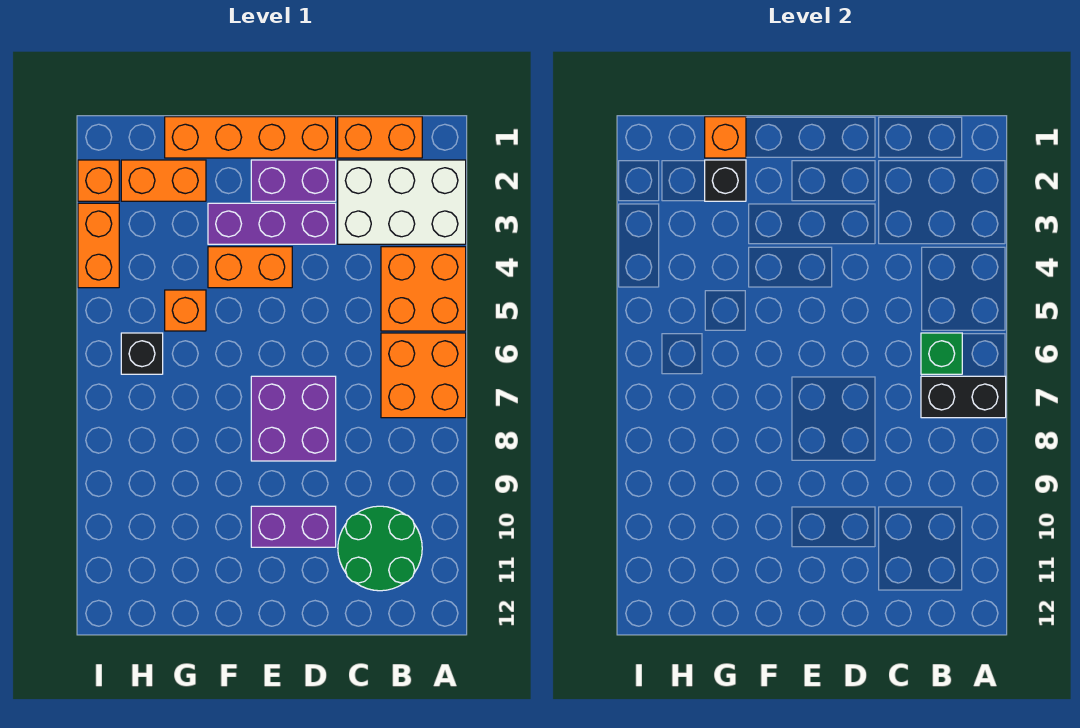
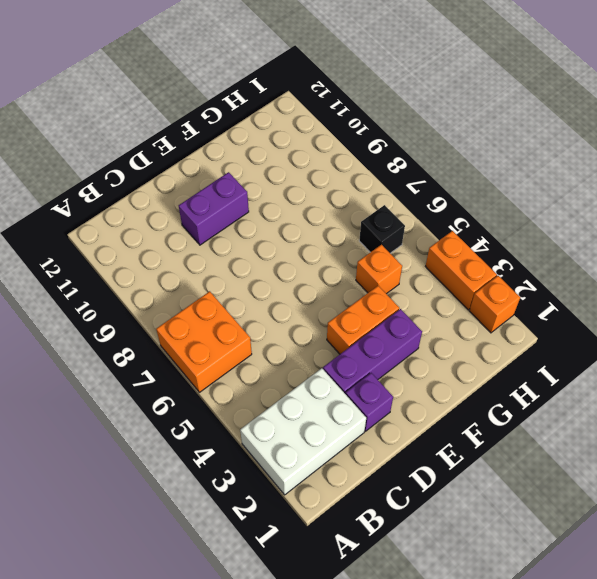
purple brick D2 level 1 -> purple brick D2:E2 level 1
none -> orange brick A4:B5 level 1
none -> orange brick B1:C1 level 1
none -> green round brick B10:C11 level 1

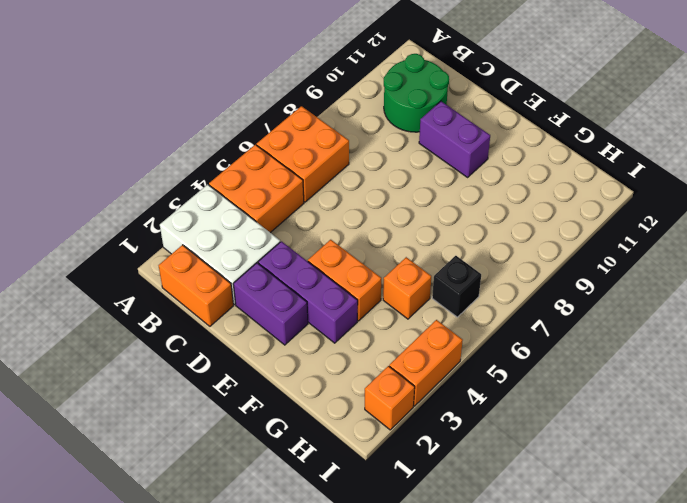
none -> orange brick D1:G1 level 1
none -> purple brick D7:E8 level 1
none -> orange brick G2:H2 level 1

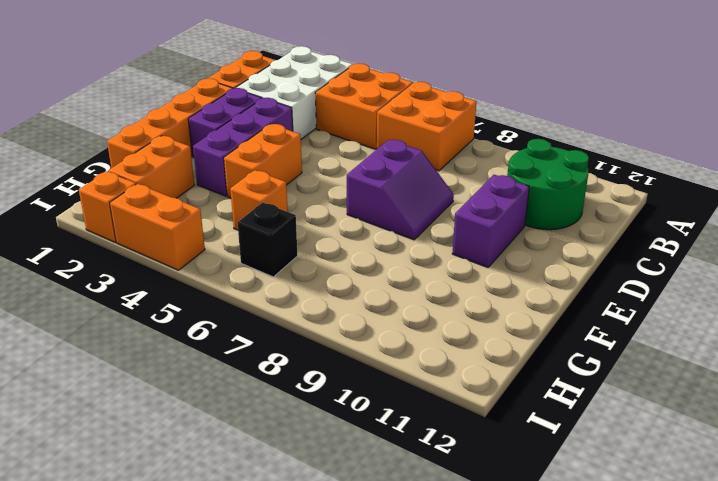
purple slope D7:E8 level 1 top 7 -> purple brick D7:E8 level 1
none -> black brick A7:B7 level 2
none -> green brick B6 level 2
none -> orange brick G1 level 2

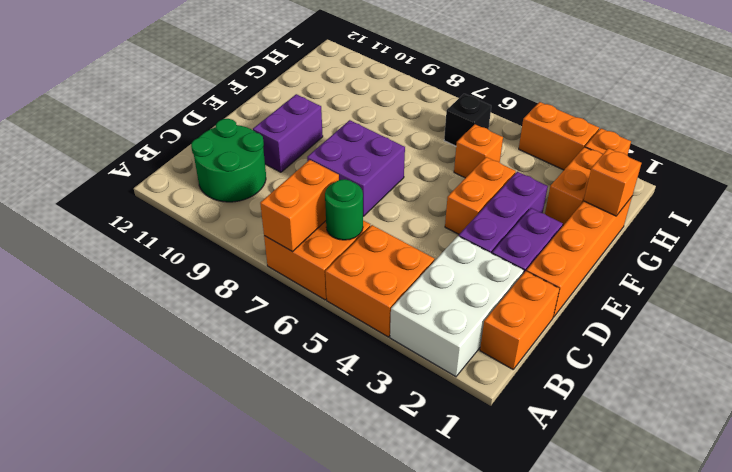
orange brick A7:B7 level 2 -> black brick A7:B7 level 2
green round brick B6 level 2 -> green brick B6 level 2
none -> black brick G2 level 2

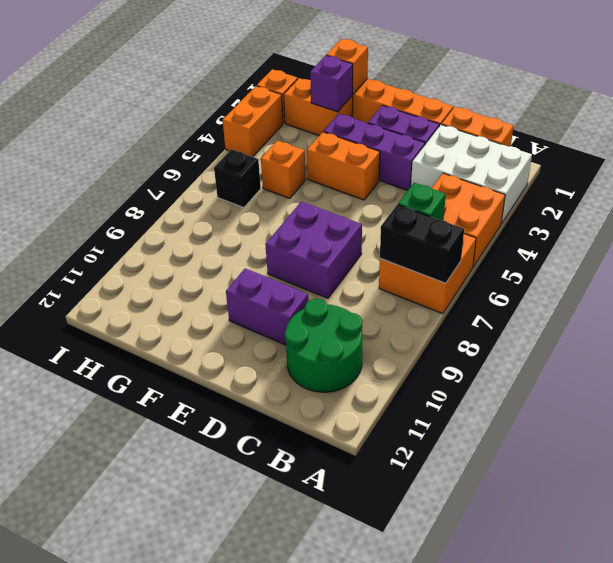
purple brick G2 level 2 -> black brick G2 level 2

